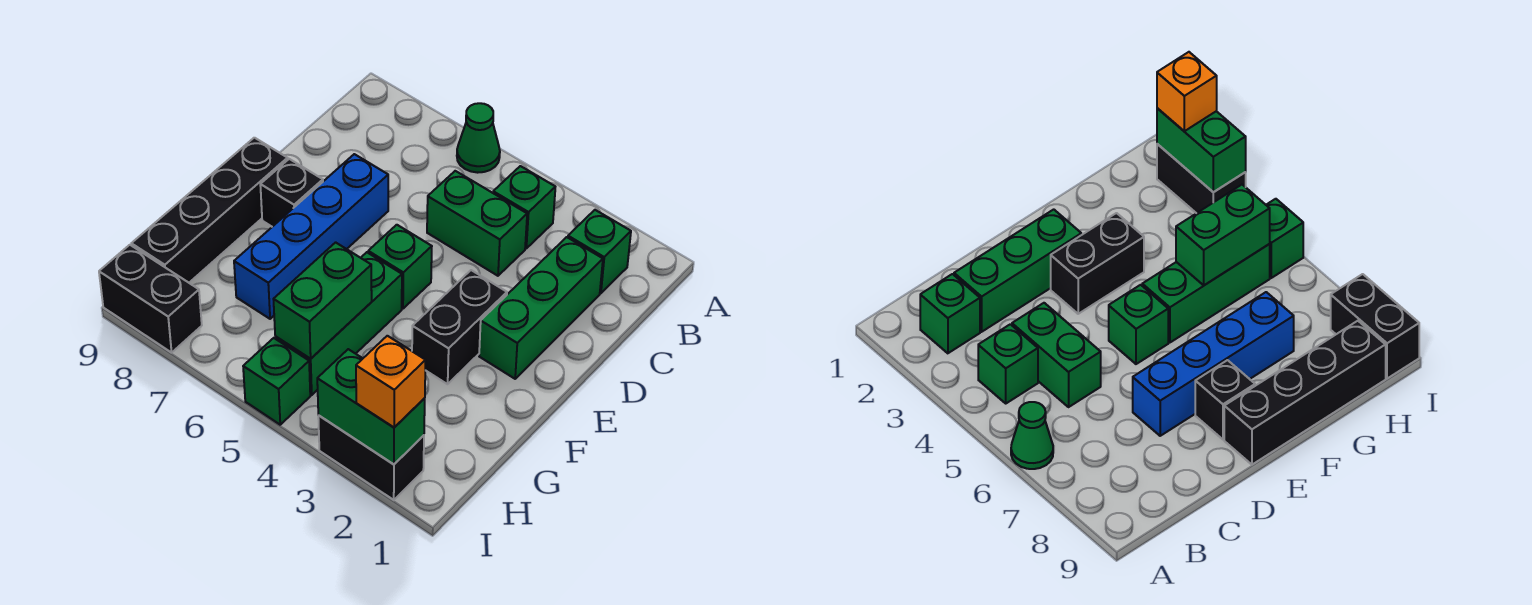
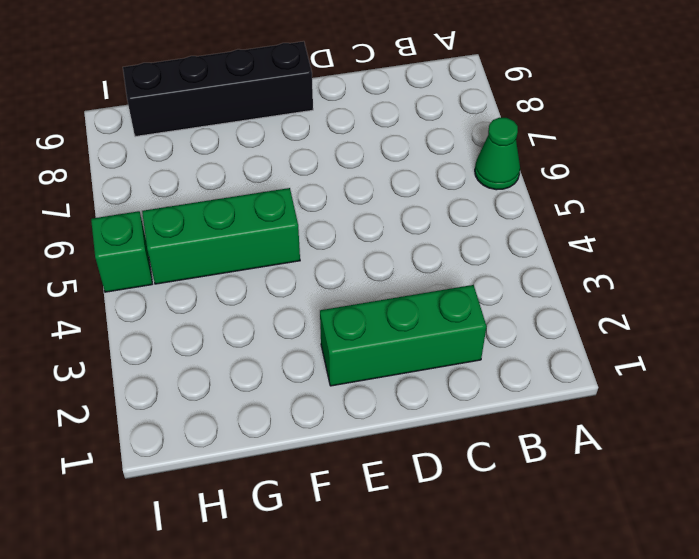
none -> green brick B2 level 1
none -> green brick B4 level 1
none -> green brick C4:C5 level 1

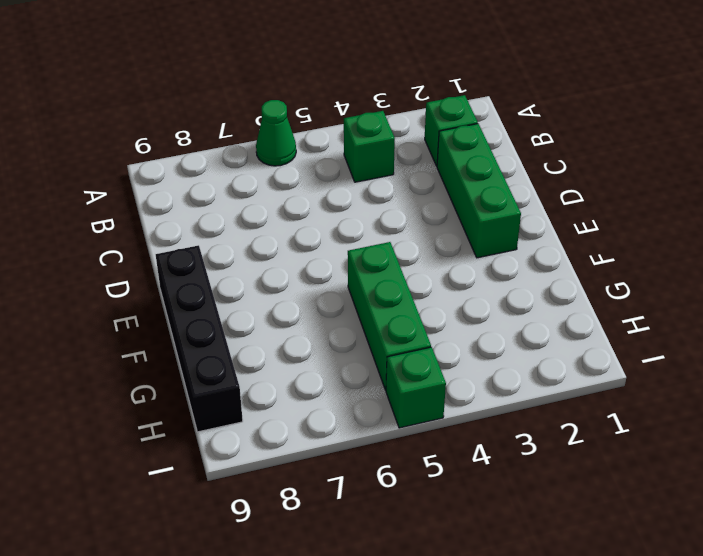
none -> green brick C4:C5 level 1
none -> blue brick D7:G7 level 1
none -> black brick E3:F3 level 1

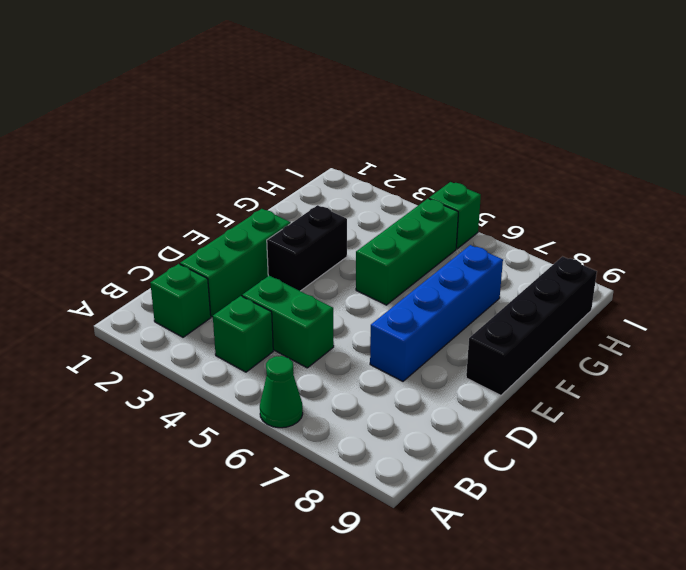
none -> green brick E5 level 1
none -> black brick E8 level 1
none -> black brick I2:I3 level 1

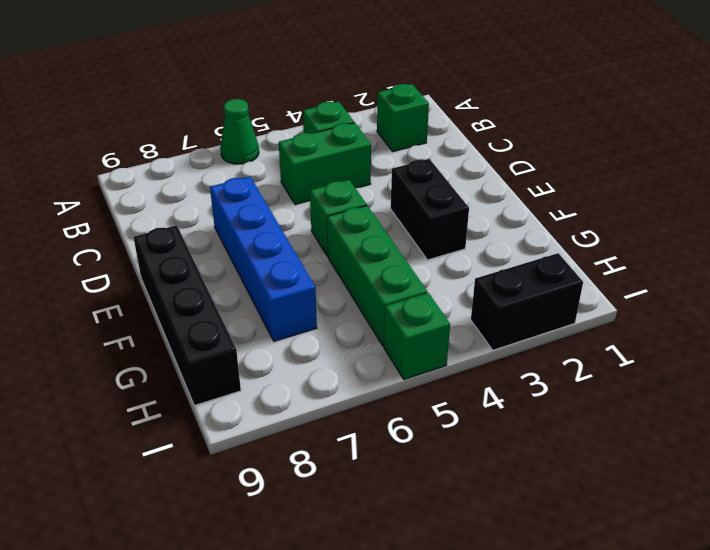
none -> green brick C2:E2 level 1
none -> black brick E8 level 1
none -> black brick I8:I9 level 1

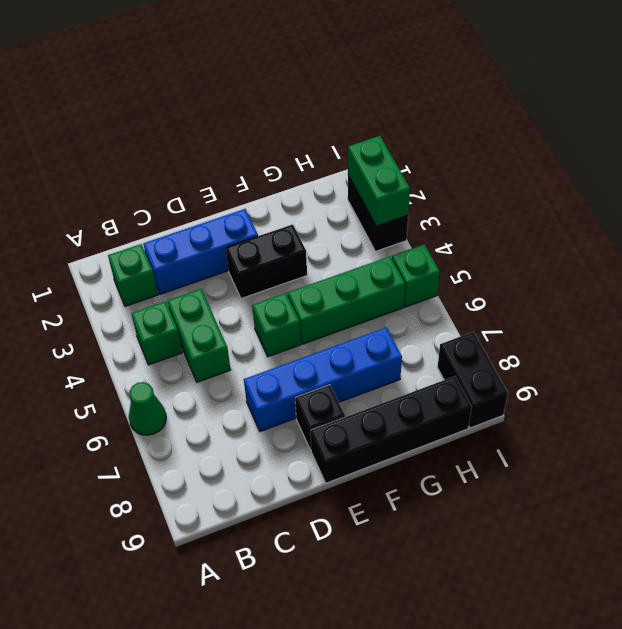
blue brick C2:E2 level 1 -> green brick C2:E2 level 1
none -> green brick G5:H5 level 2
none -> orange brick I2 level 3

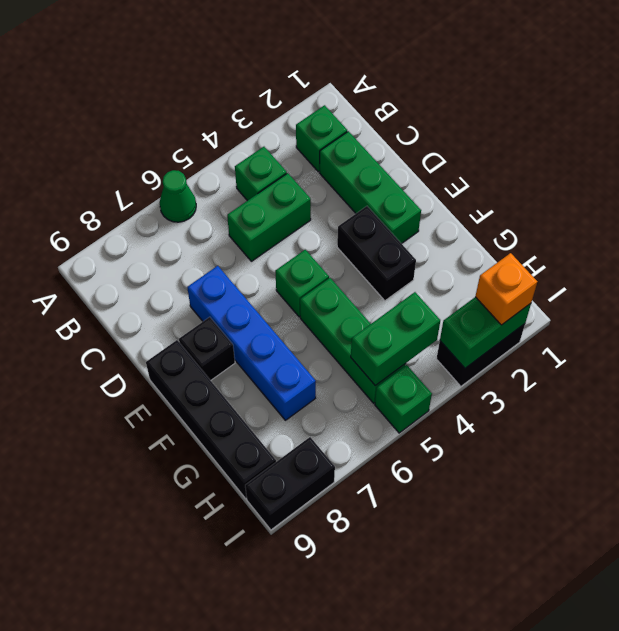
green brick H4:H5 level 2 -> green brick G5:H5 level 2

